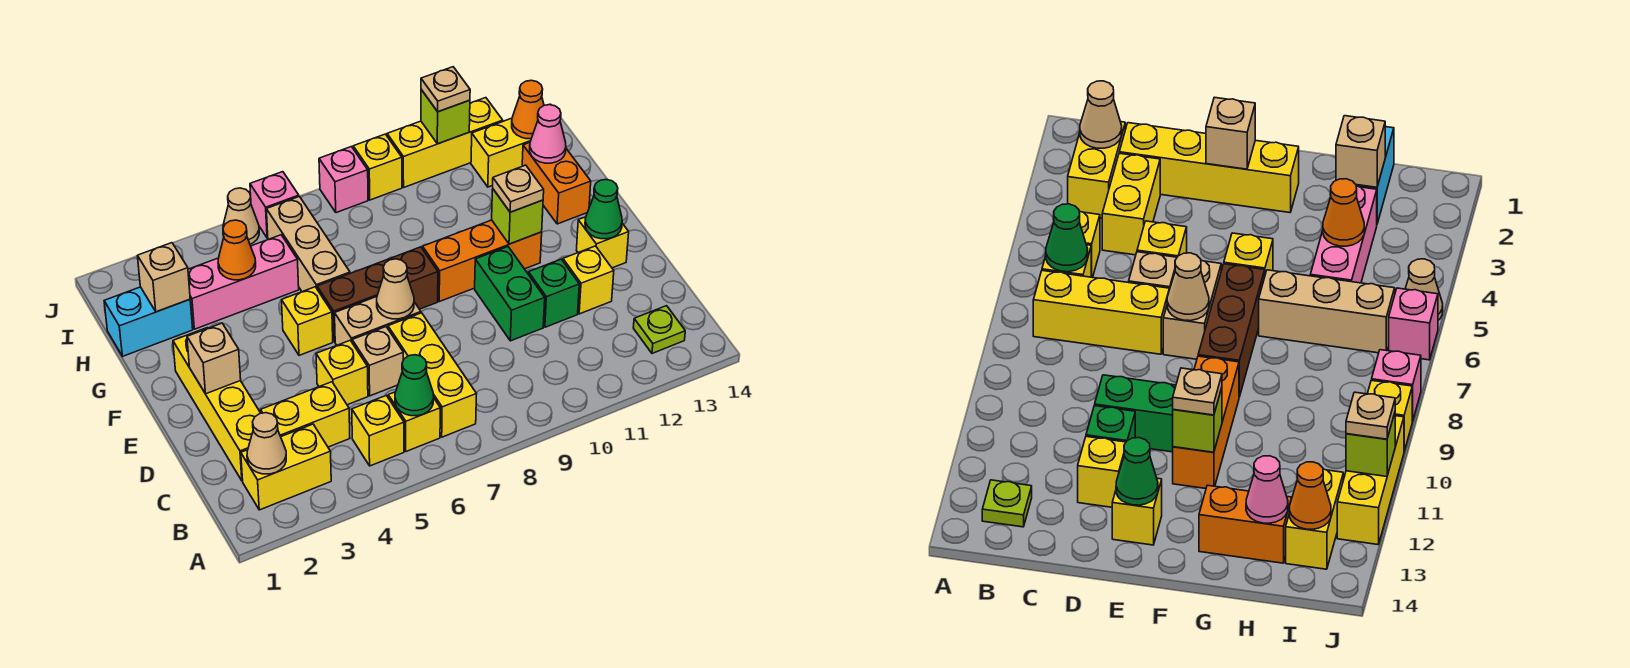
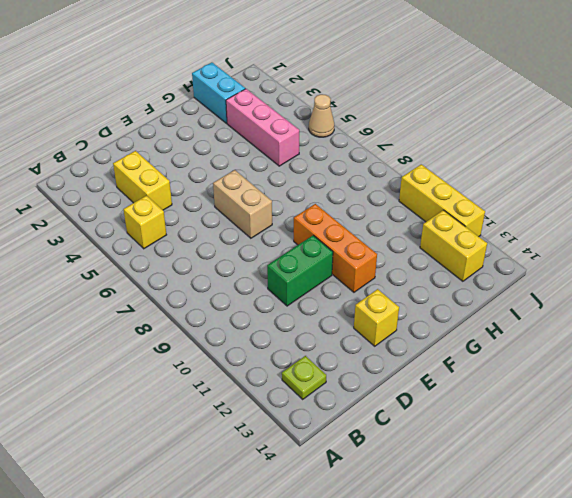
none -> yellow brick B2:B3 level 1
none -> yellow brick B6 level 1
none -> yellow brick B7:D7 level 1
none -> yellow brick C2:F2 level 1

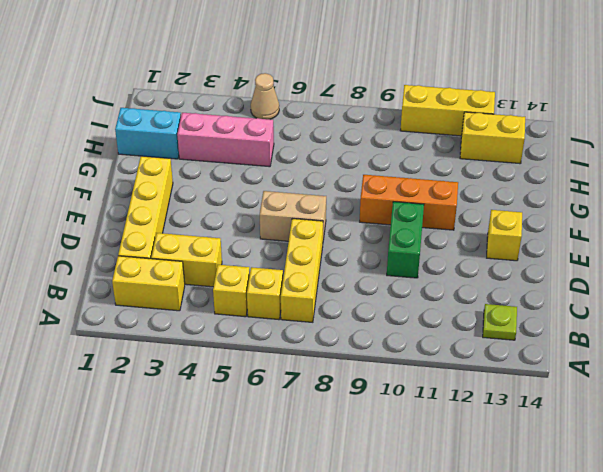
none -> yellow brick D5 level 1
none -> tan brick D6 level 1
none -> green brick D11 level 1
none -> yellow brick D12 level 1

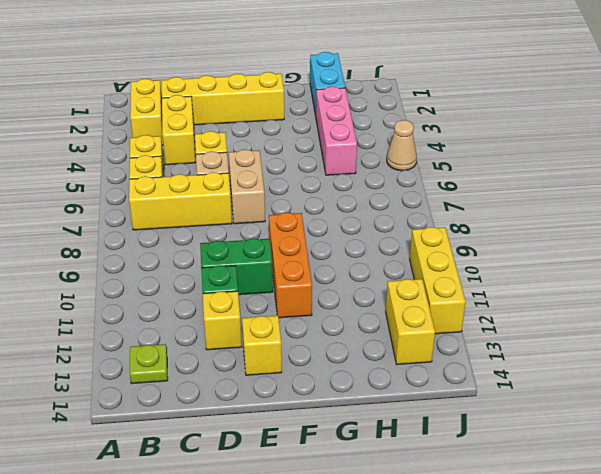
none -> yellow brick F5 level 1
none -> brown brick F6:F8 level 1
none -> tan brick G6:I6 level 1
none -> orange brick G13:H13 level 1

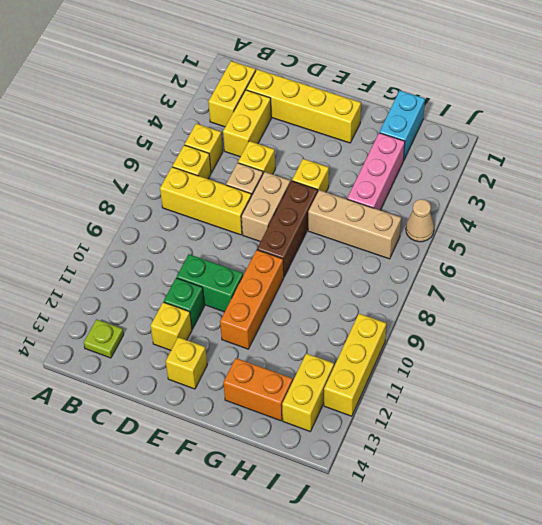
none -> pink brick J6 level 1
none -> pink brick J8 level 1
none -> yellow brick J9 level 1
none -> tan cone B2 level 2

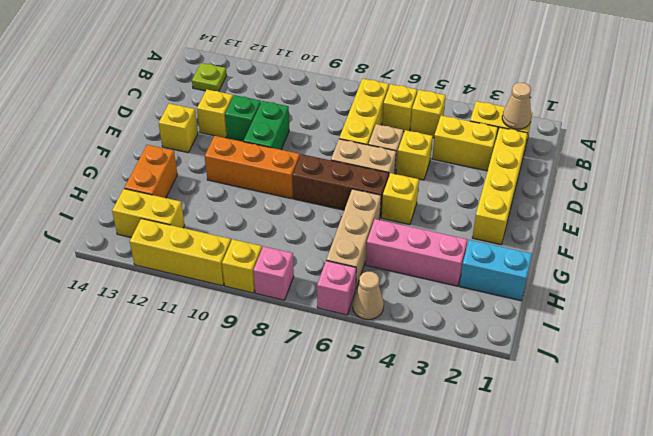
none -> green cone B6 level 2
none -> tan brick E2 level 2
none -> tan cone E7 level 2
none -> green cone E13 level 2

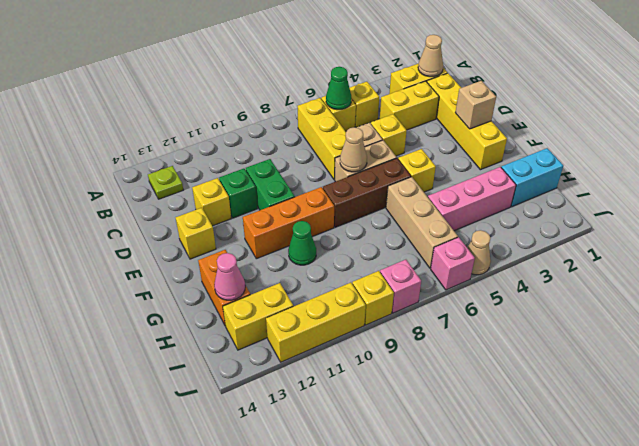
green cone G10 level 1 -> green cone E13 level 2
none -> lime brick F11 level 2
none -> tan brick H2 level 2
none -> orange cone H4 level 2
none -> orange cone I13 level 2

